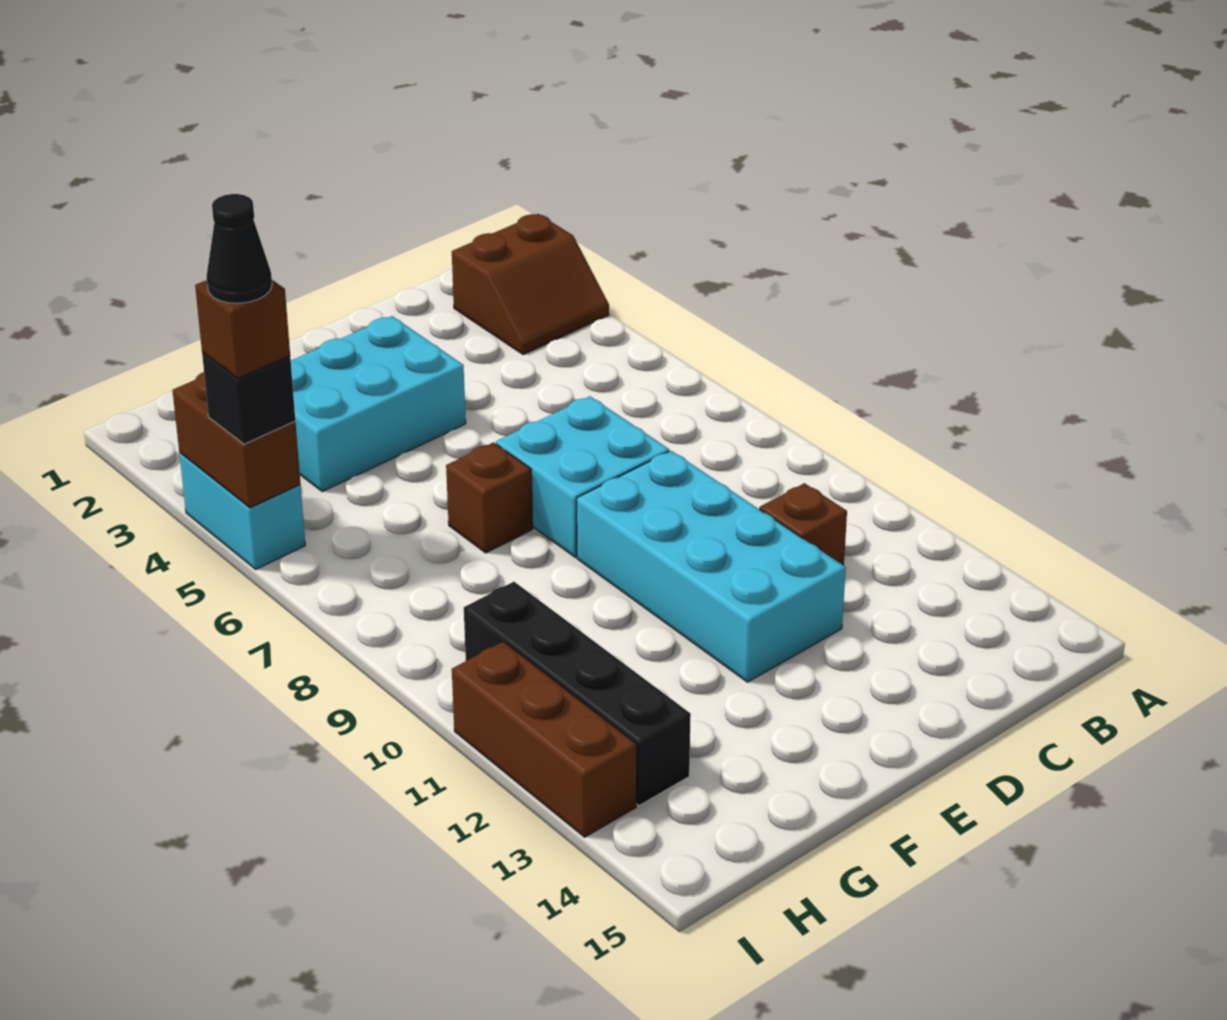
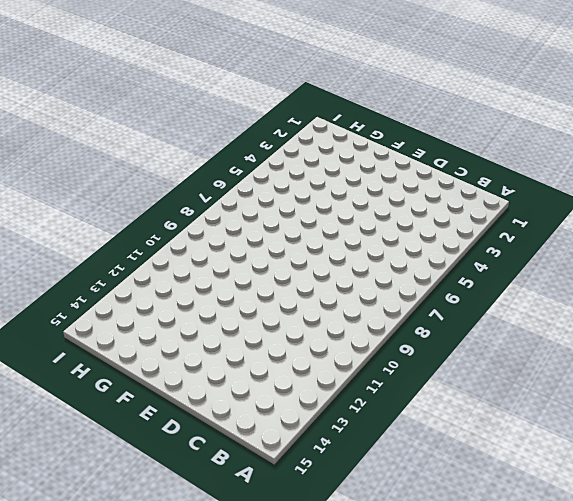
none -> brown slope A2:B3 level 1 top 2
none -> brown brick C11 level 1
none -> cyan brick D7:E8 level 1

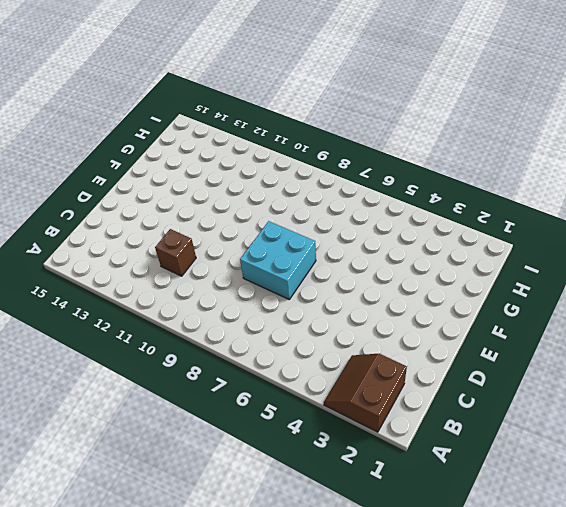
none -> cyan brick D9:E12 level 1
none -> cyan brick E3:G4 level 1
none -> brown brick F7 level 1

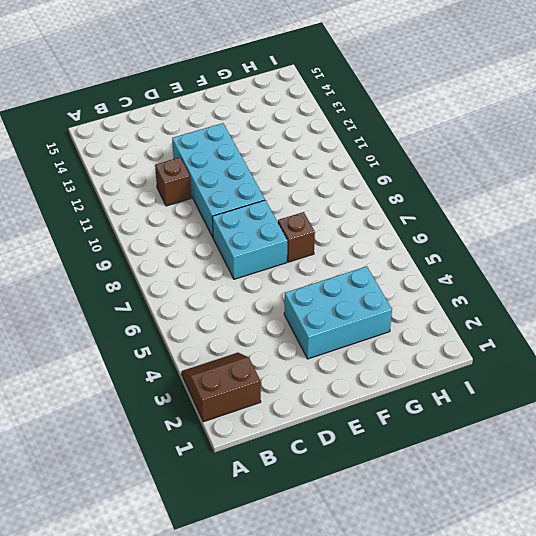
none -> black brick H10:H13 level 1
none -> cyan brick I4:I5 level 1
none -> brown brick I11:I13 level 1

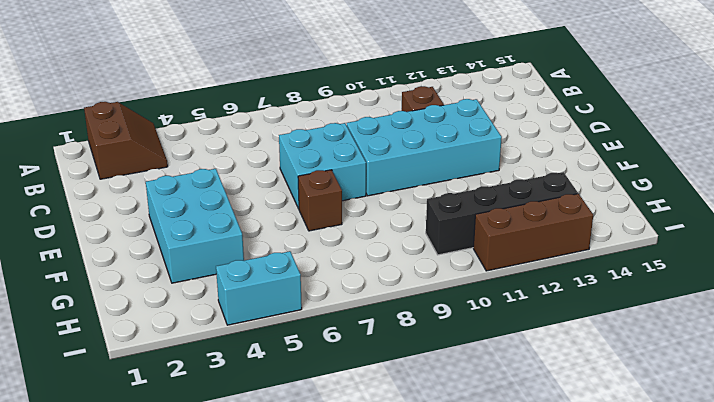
none -> brown brick I4:I5 level 2
none -> black brick I5 level 3
none -> brown brick I5 level 4

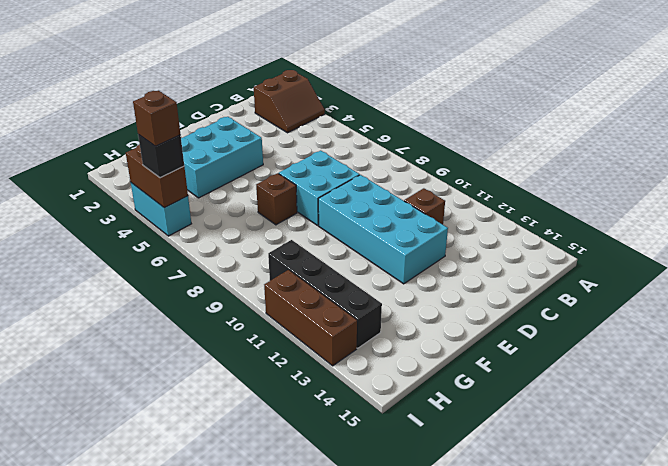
none -> black cone I5 level 5

